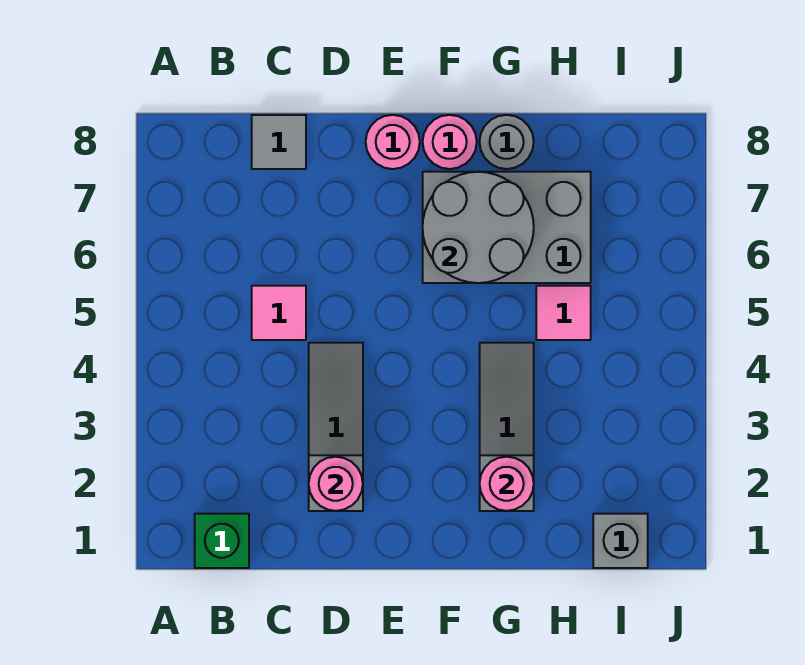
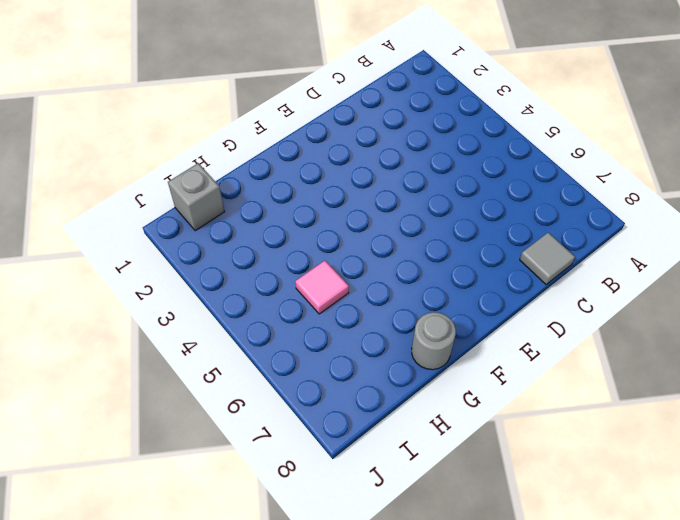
none -> green brick B1 level 1
none -> pink tile C5 level 1
none -> grey slope D2:D4 level 1 top 2

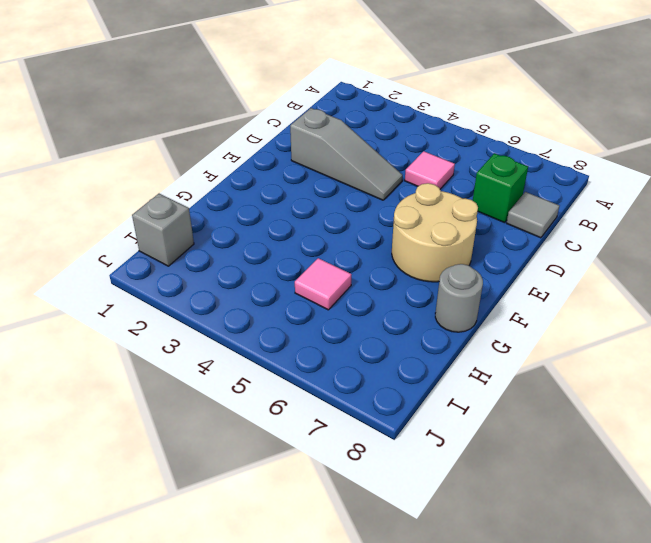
green brick C7 level 1 -> green brick B1 level 1
tan round brick E6:F7 level 1 -> grey brick F6:H7 level 1
none -> pink round brick E8 level 1
none -> pink round brick F8 level 1
none -> grey slope G2:G4 level 1 top 2

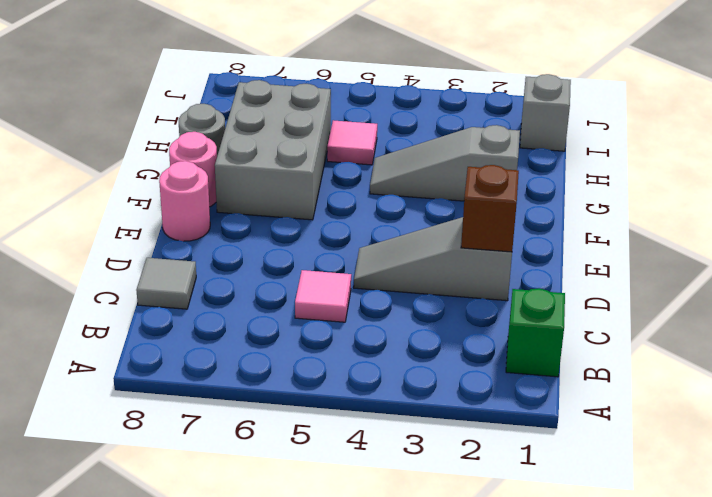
brown brick D2 level 2 -> pink round brick D2 level 2
none -> grey round brick F6:G7 level 2
none -> pink round brick G2 level 2

